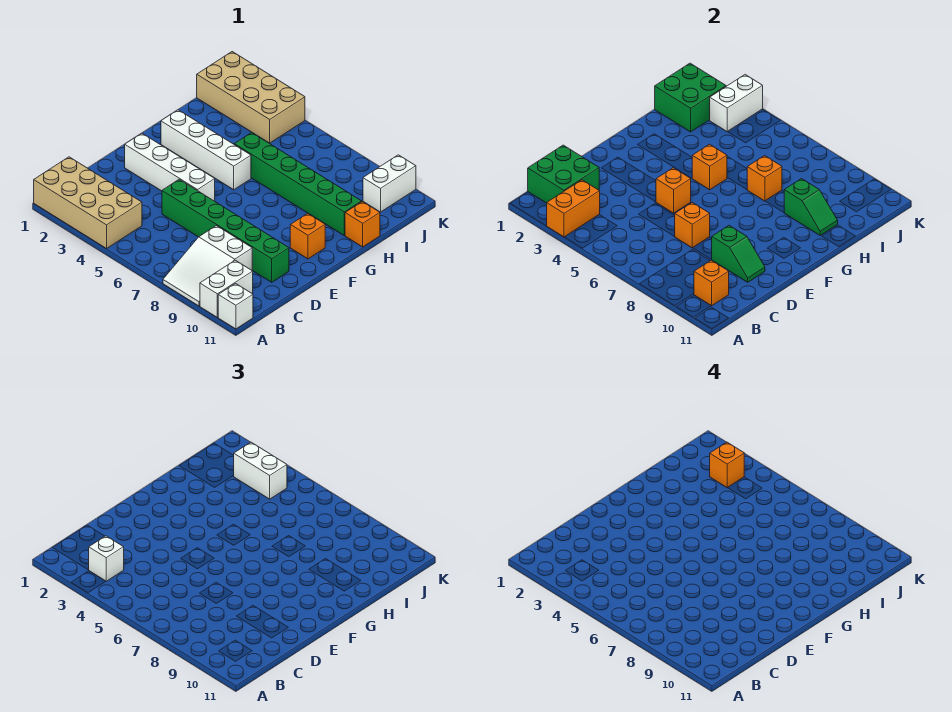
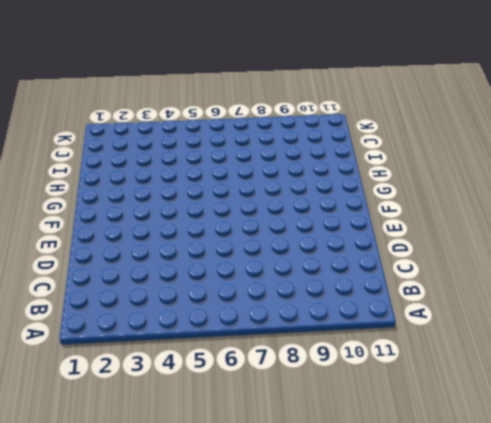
none -> tan brick A1:B4 level 1
none -> white slope A8:C9 level 1 top C
none -> white brick A10:B10 level 1

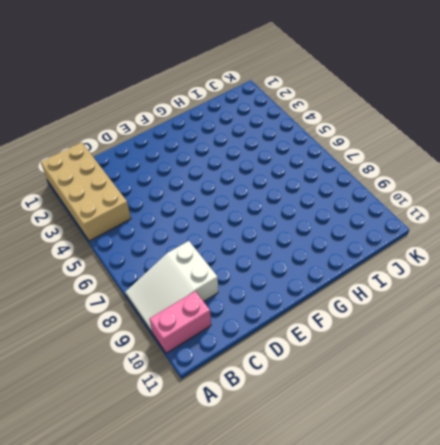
pink brick A10:B10 level 1 -> white brick A10:B10 level 1
none -> white brick A11 level 1
none -> green brick D5:D10 level 1
none -> white brick E2:E5 level 1

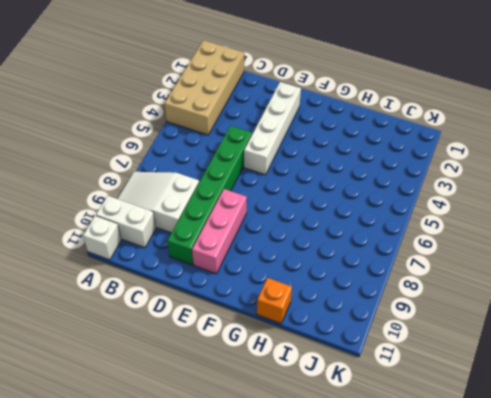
pink brick E8:E10 level 1 -> none
none -> orange brick F10 level 1
none -> white brick G2:G5 level 1
none -> green brick H5:H10 level 1

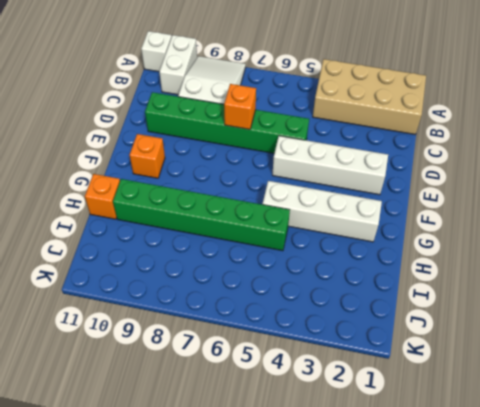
none -> tan brick J1:K4 level 1
none -> white brick J10:K10 level 1
none -> orange brick A3:B3 level 2

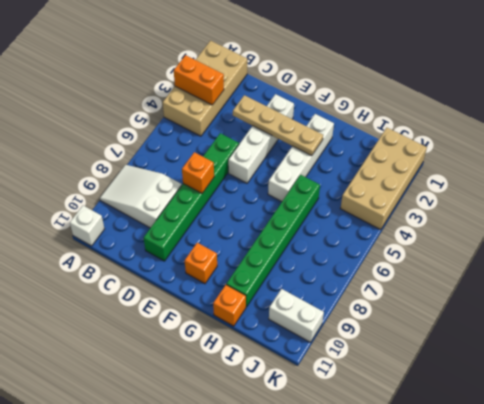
tan plate D3:G3 level 2 -> none
none -> white brick A10:B10 level 1
none -> green brick B1:C2 level 2
none -> orange brick B10 level 2

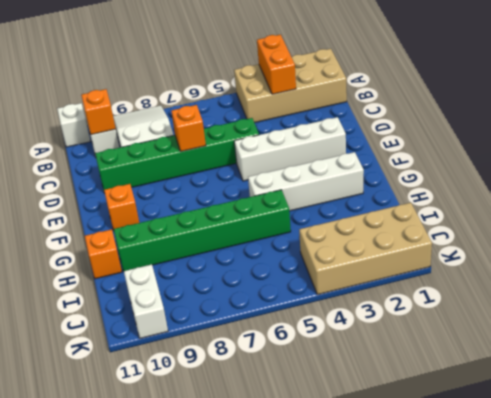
none -> green brick B1:C2 level 2
none -> green slope D9:D10 level 2 top 9
none -> orange brick E5 level 2

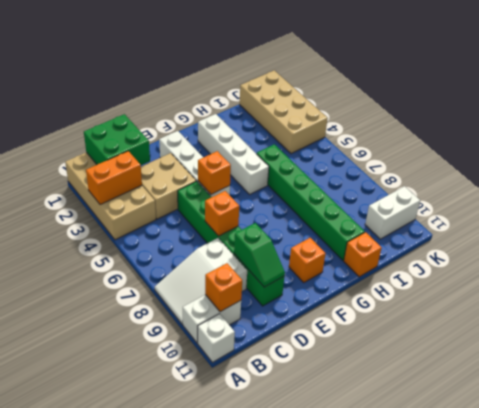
tan brick C3:D4 level 1 -> none
none -> orange brick G5 level 2
none -> orange brick H7 level 2
none -> green slope H9:H10 level 2 top 9

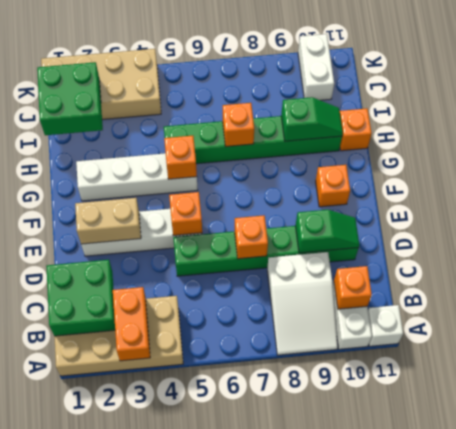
tan brick E2:E3 level 2 -> none
none -> white brick J3:K3 level 2
none -> white brick B3 level 3
none -> white brick J3:J4 level 3

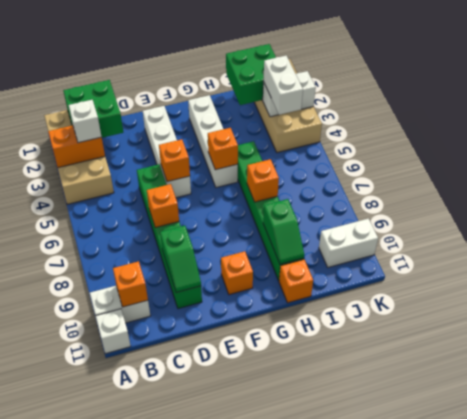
none -> white slope A8:C9 level 1 top C
none -> orange brick J3 level 4

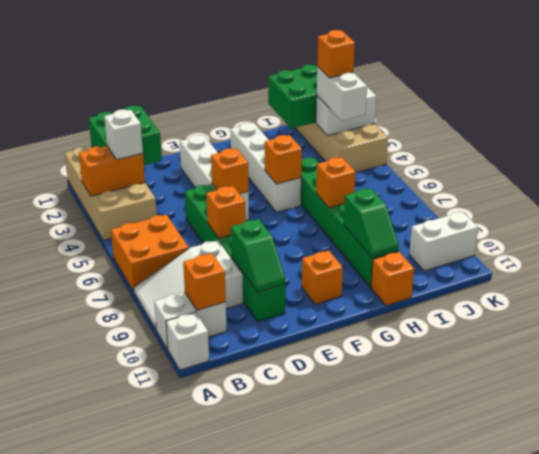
orange brick A6:B7 level 1 -> none

